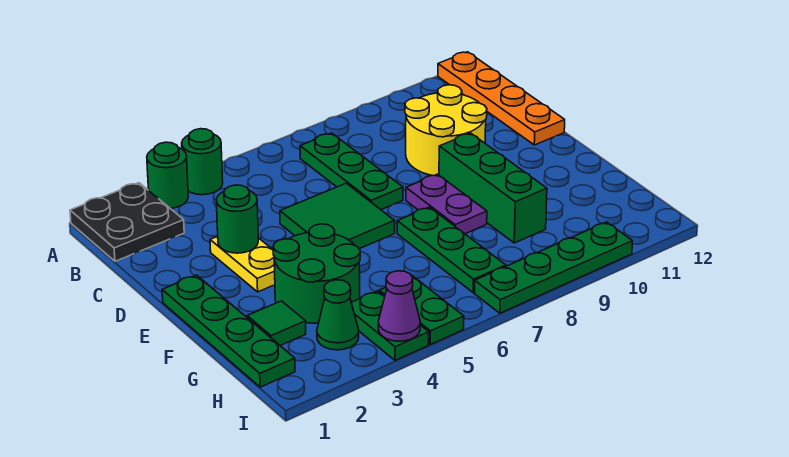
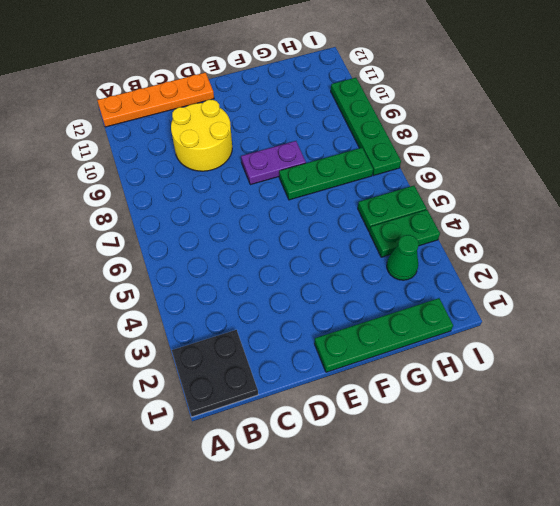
none -> green round brick A3 level 1
none -> green round brick A4 level 1
none -> green plate B7:D7 level 1

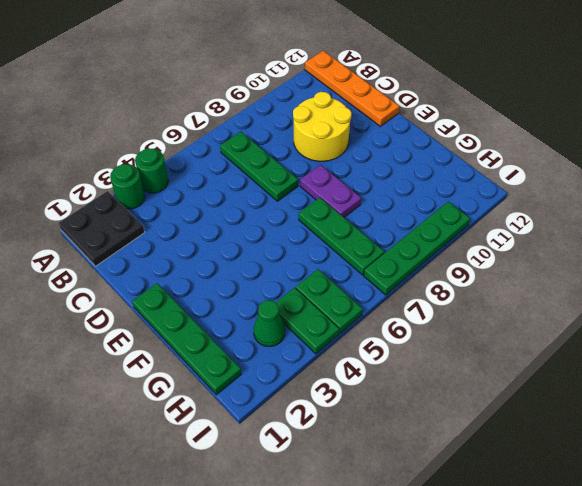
none -> yellow plate D3:E3 level 1
none -> green tile D5:E6 level 1
none -> green brick E9:G9 level 1

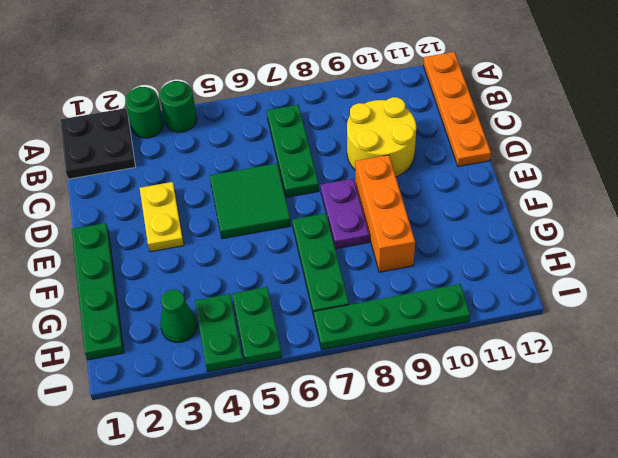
orange brick E9:G9 level 1 -> green brick E9:G9 level 1
none -> green round brick F3:G4 level 1
none -> green tile G2 level 1
none -> green round brick D3 level 2

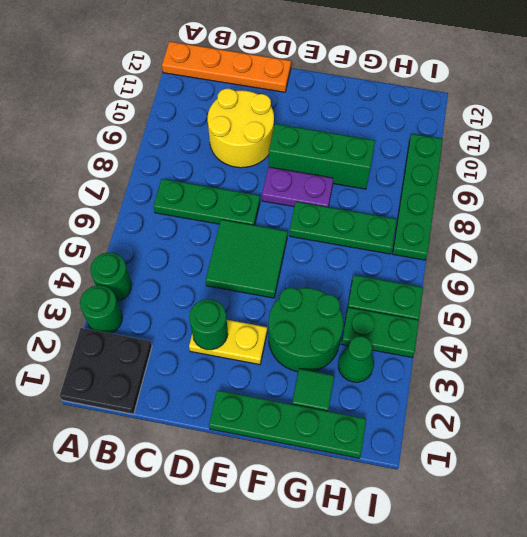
none -> purple cone I4 level 2

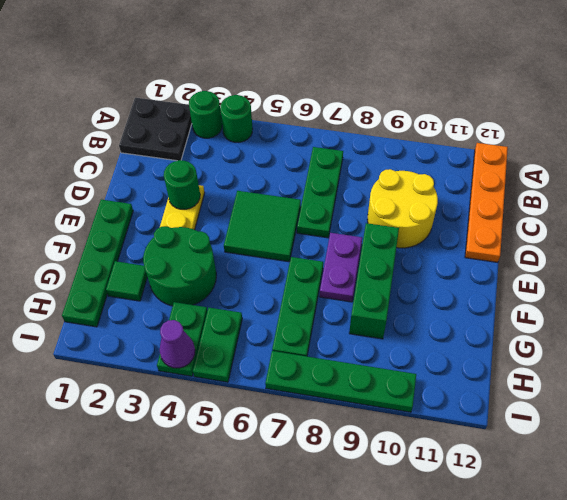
none -> green cone H3 level 1

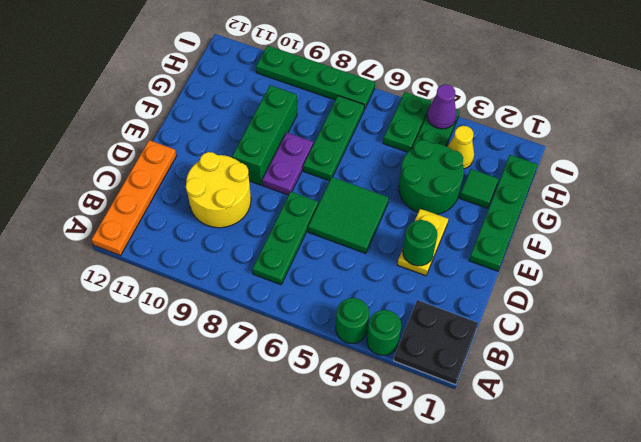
yellow cone H3 level 1 -> green cone H3 level 1

